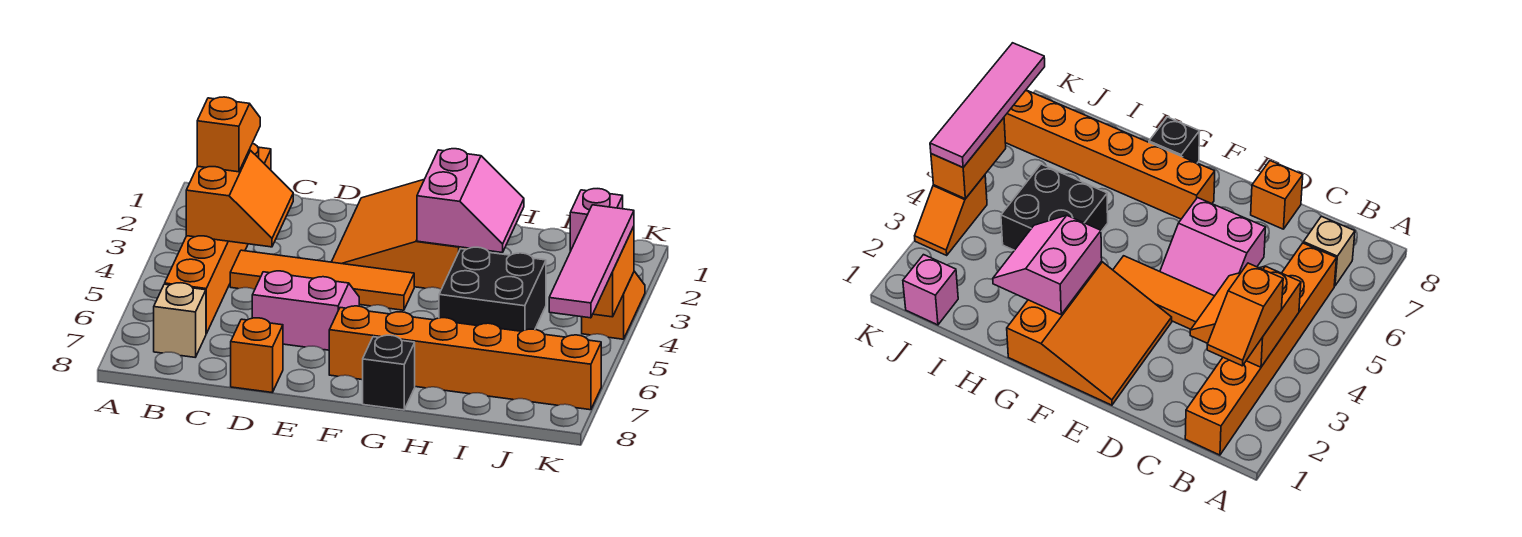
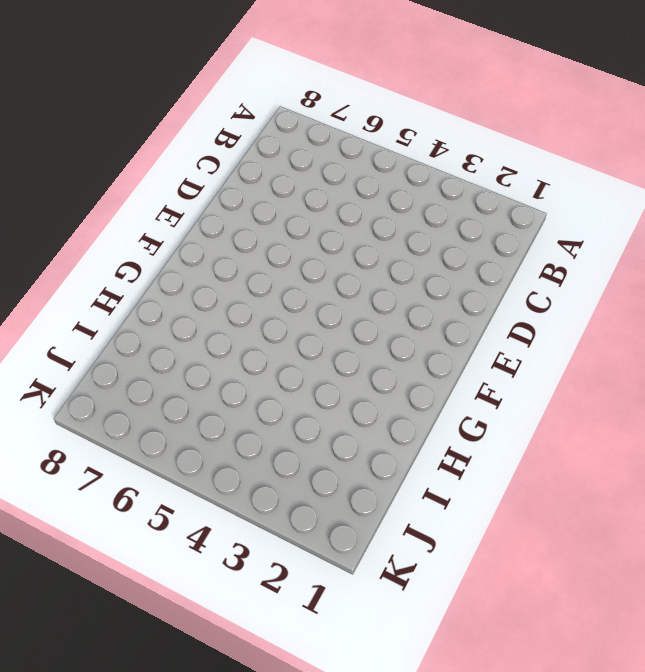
none -> orange brick B1:B6 level 1
none -> tan brick B7 level 1
none -> orange tile C4:F4 level 1

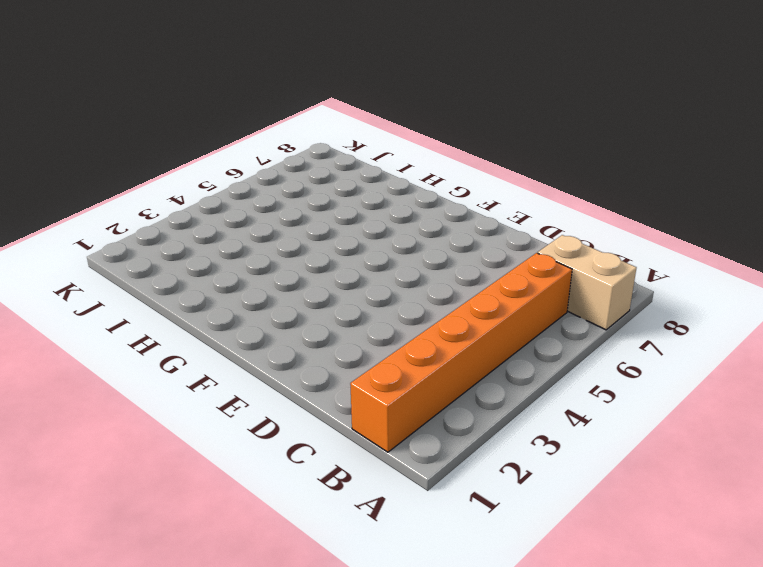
tan brick A7:B7 level 1 -> tan brick B7 level 1
none -> orange tile C4:F4 level 1
none -> pink slope D5:E6 level 1 top 6
none -> orange brick D8 level 1

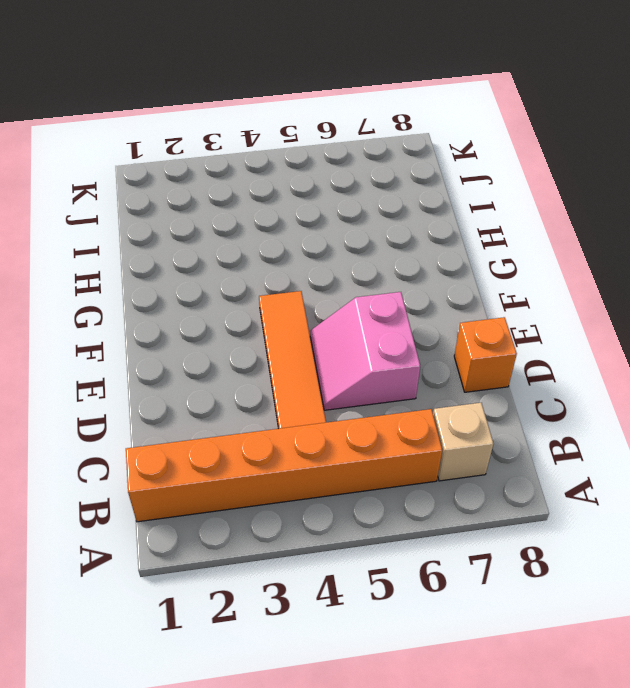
none -> orange slope E1:G3 level 1 top G
none -> orange brick F7:K7 level 1
none -> black brick G8 level 1

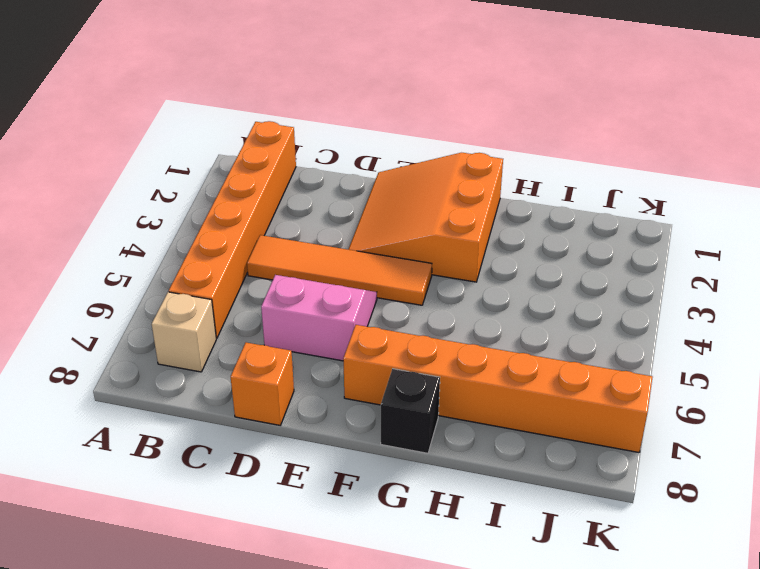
none -> black brick H4:I5 level 1
none -> pink brick J1 level 1
none -> orange slope K3:K4 level 1 top 4

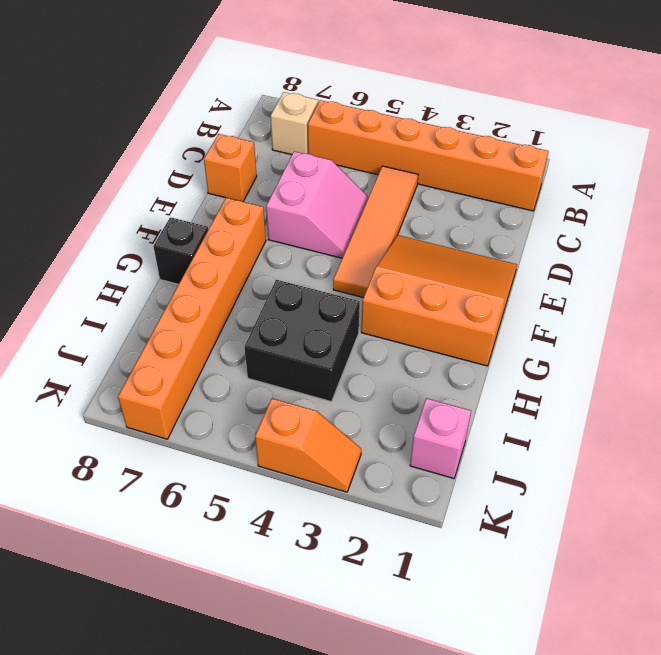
none -> orange slope B3:C4 level 2 top B
none -> pink slope G2:H3 level 2 top G
none -> orange brick K4:K5 level 2

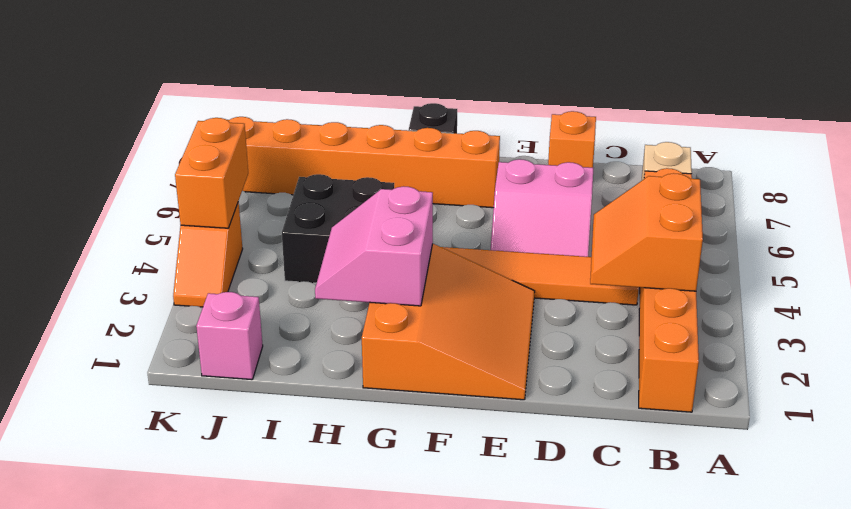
none -> orange slope B2:B3 level 3 top 3
none -> pink tile K4:K7 level 3

